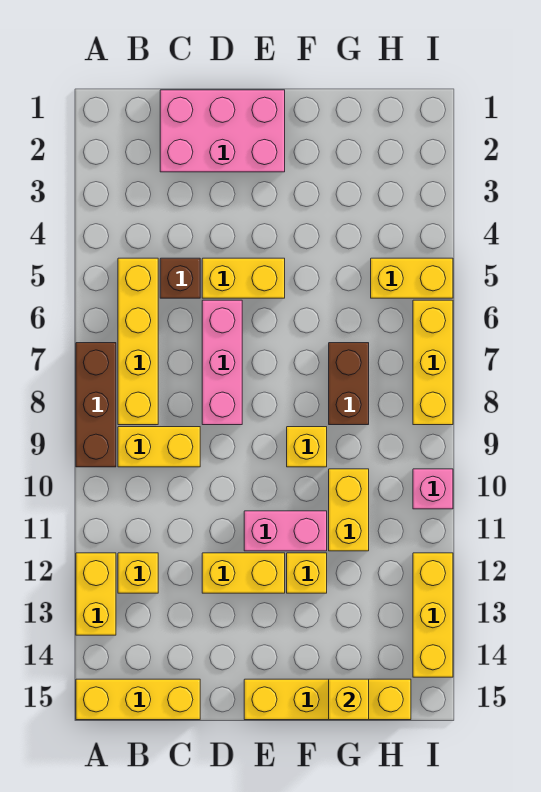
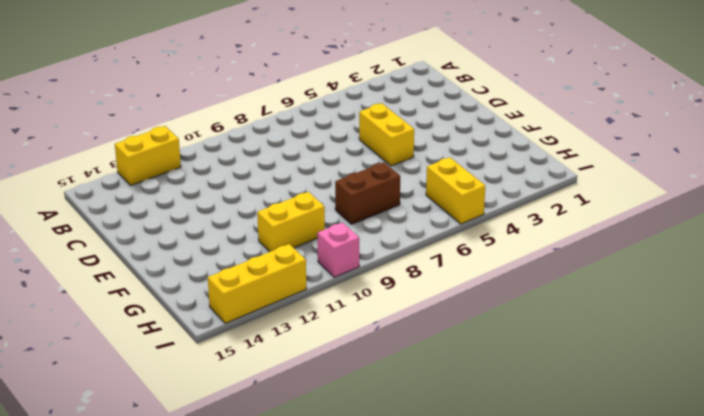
none -> brown brick A7:A9 level 1
none -> yellow brick A15:C15 level 1
none -> yellow brick B5:B8 level 1

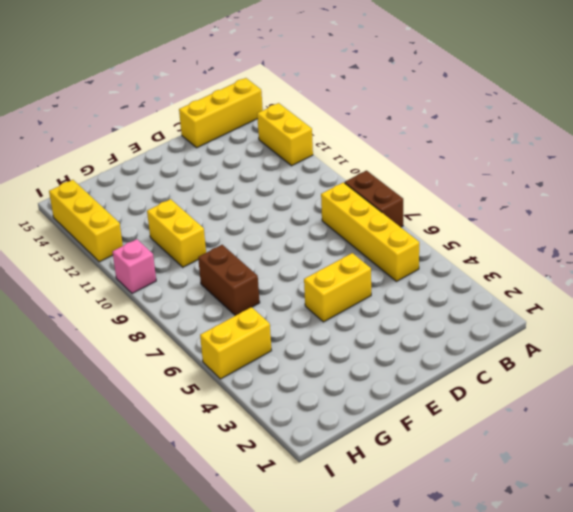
brown brick A7:A8 level 1 -> brown brick A7:A9 level 1
none -> yellow brick B9:C9 level 1
none -> yellow brick B12 level 1
none -> pink brick C1:E2 level 1

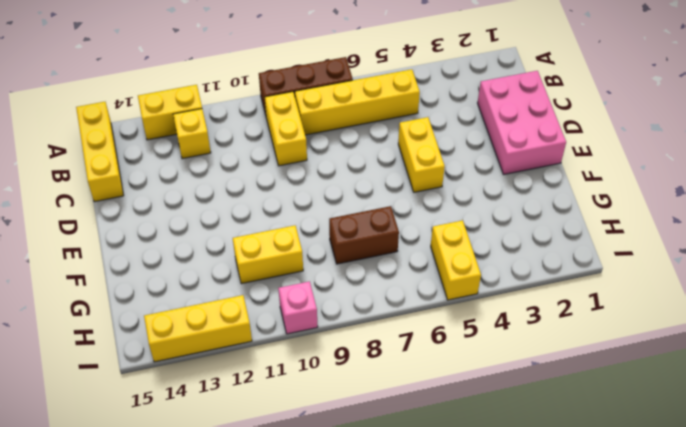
none -> brown brick C5 level 1
none -> pink brick D6:D8 level 1
none -> yellow brick D12:E12 level 1

